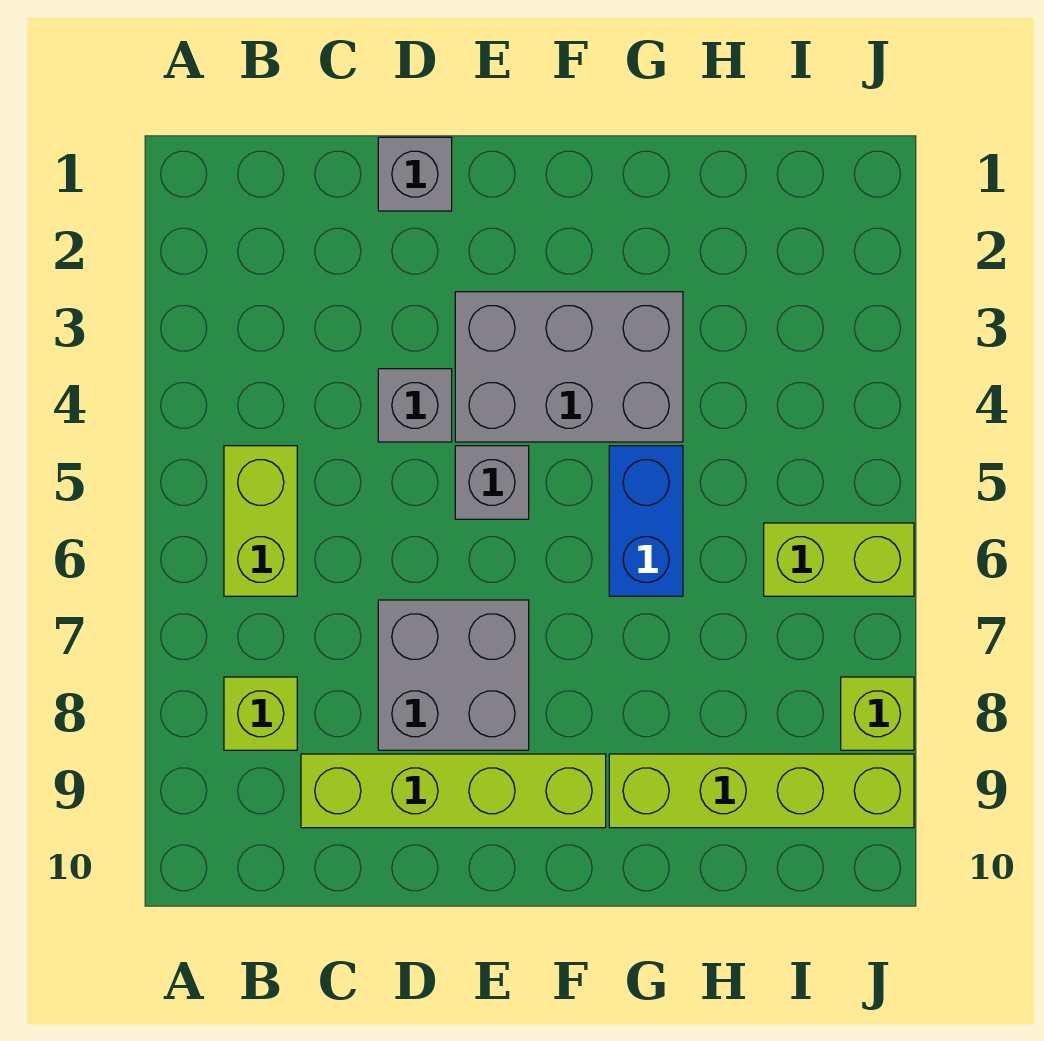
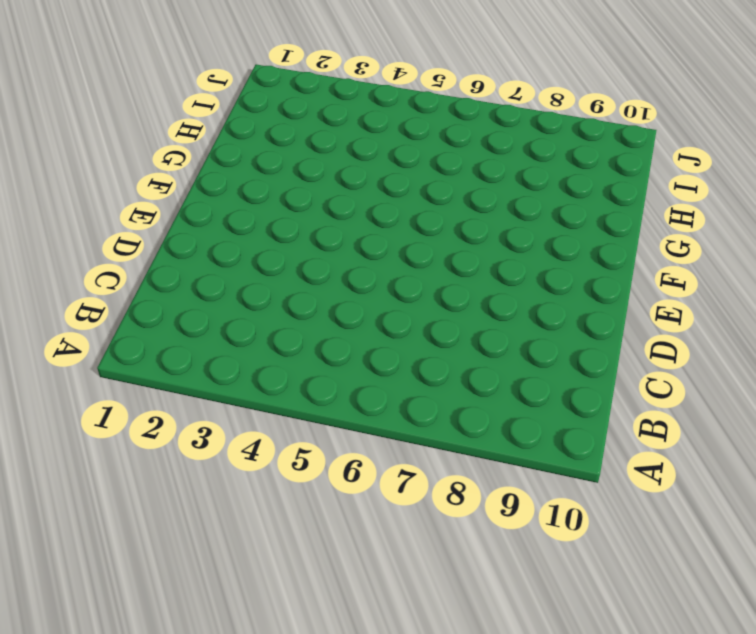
none -> lime brick B5:B6 level 1
none -> lime brick B8 level 1
none -> lime brick C9:F9 level 1

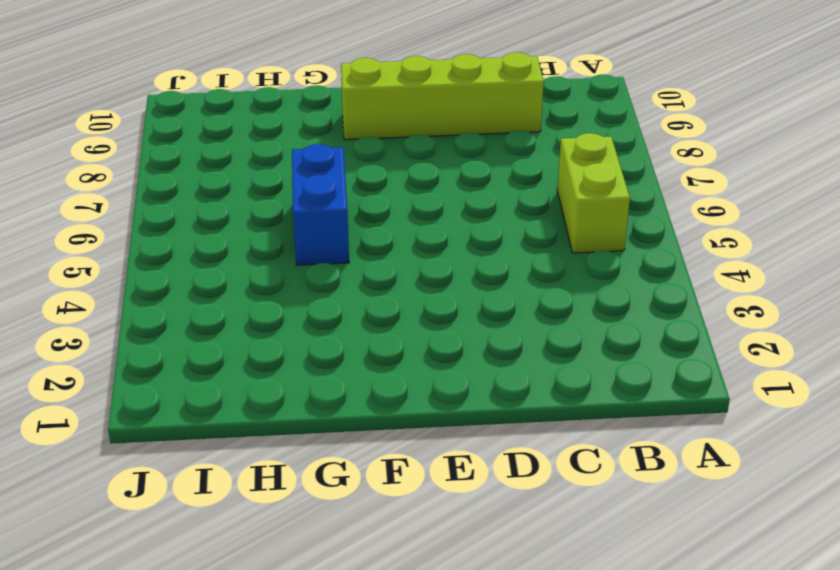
none -> lime brick B8 level 1
none -> grey brick D1 level 1
none -> grey brick D4 level 1

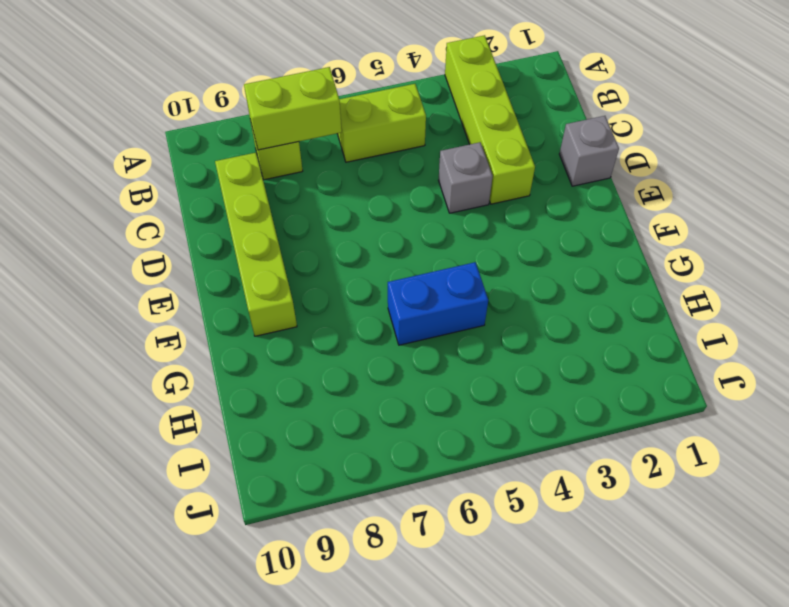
lime brick A3:D3 level 1 -> lime brick G9:J9 level 1
lime brick B7:B8 level 2 -> lime brick I6:J6 level 1
none -> grey brick D7:E8 level 1
none -> grey brick E3:G4 level 1
none -> grey brick E5 level 1

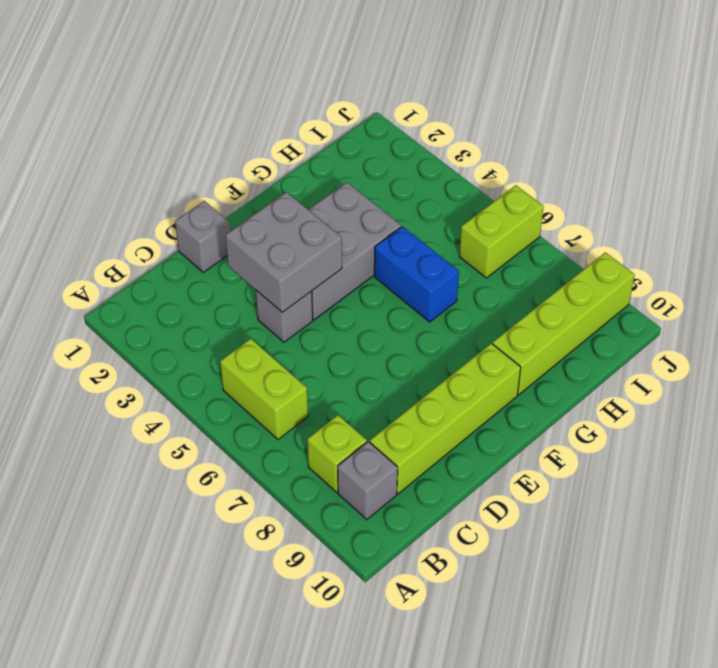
grey brick B9 level 1 -> grey brick E5 level 1
grey brick D3:E4 level 2 -> grey brick D7:E8 level 1
none -> lime brick J8 level 1

